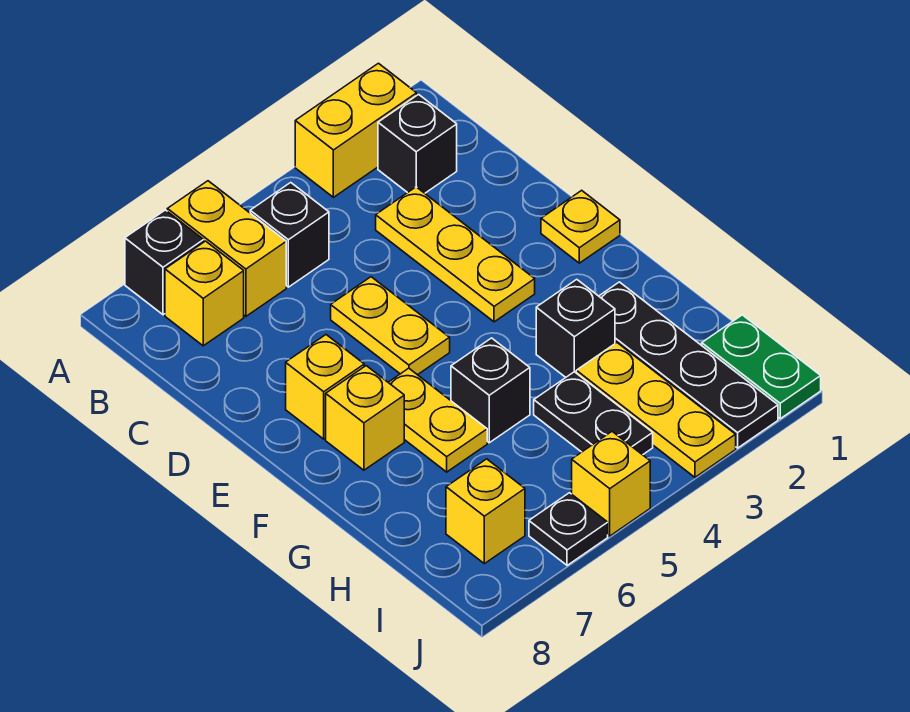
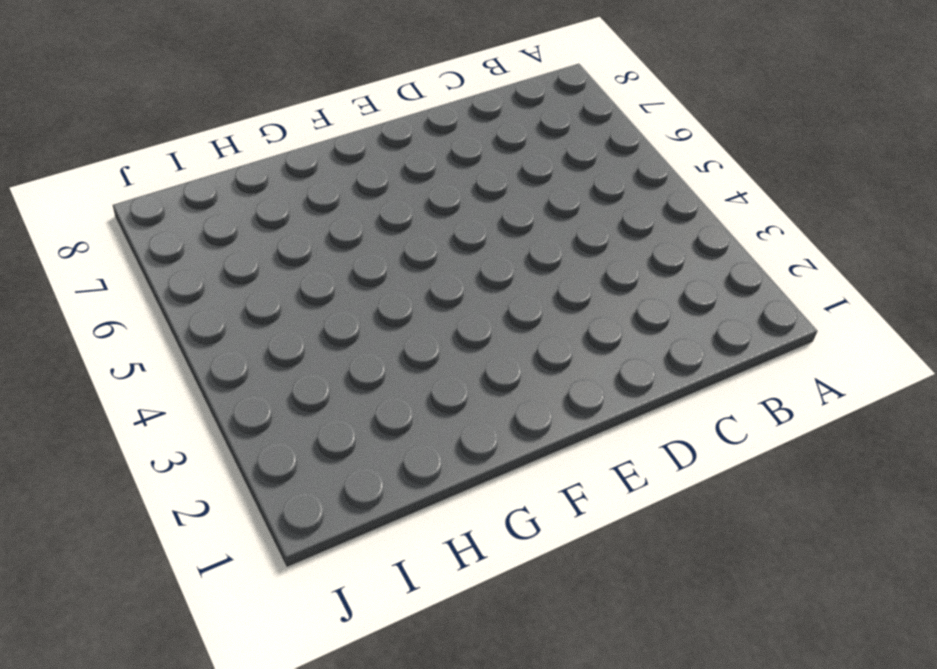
none -> yellow brick A2:A3 level 1
none -> yellow brick A6:B6 level 1
none -> black brick A7 level 1

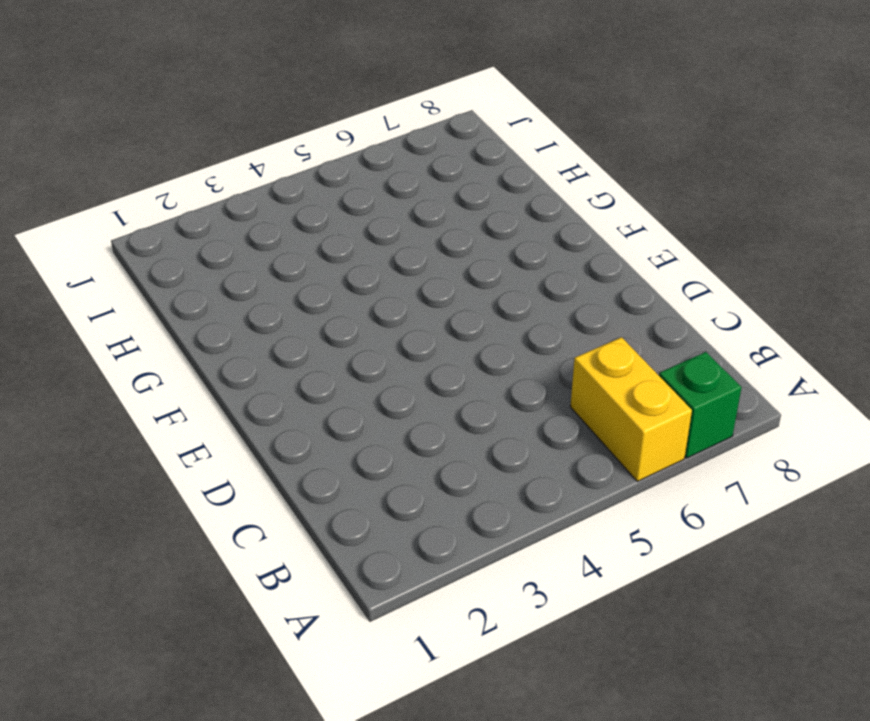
green brick A7 level 1 -> black brick A7 level 1
none -> yellow brick A2:A3 level 1
none -> black brick B2 level 1
none -> black brick B5 level 1

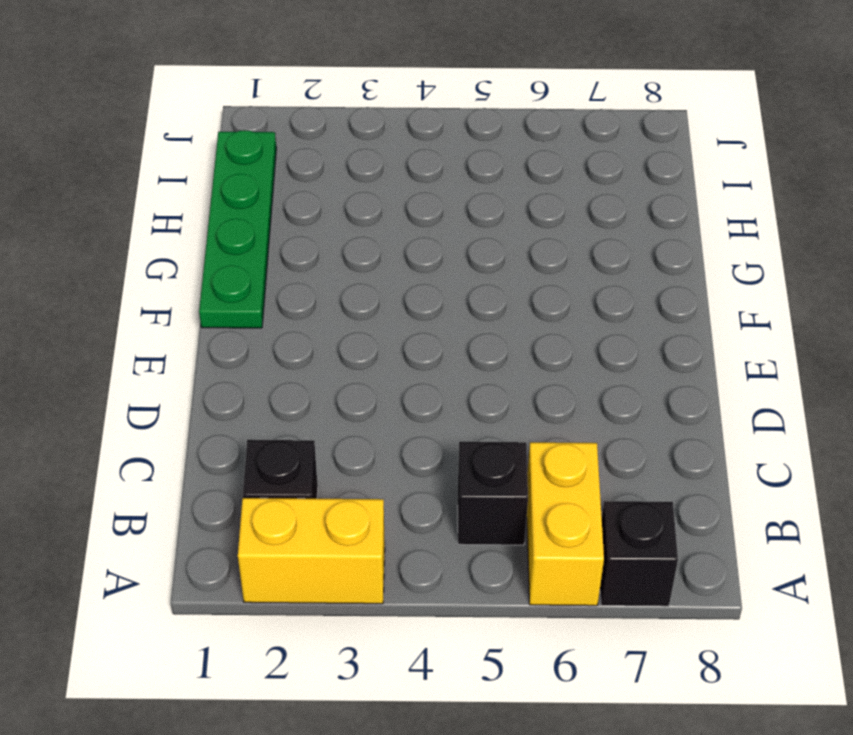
green plate F1:I1 level 1 -> green plate I1:J1 level 1
none -> yellow brick B7 level 1
none -> yellow plate C3:E3 level 1
none -> yellow plate D5:E5 level 1

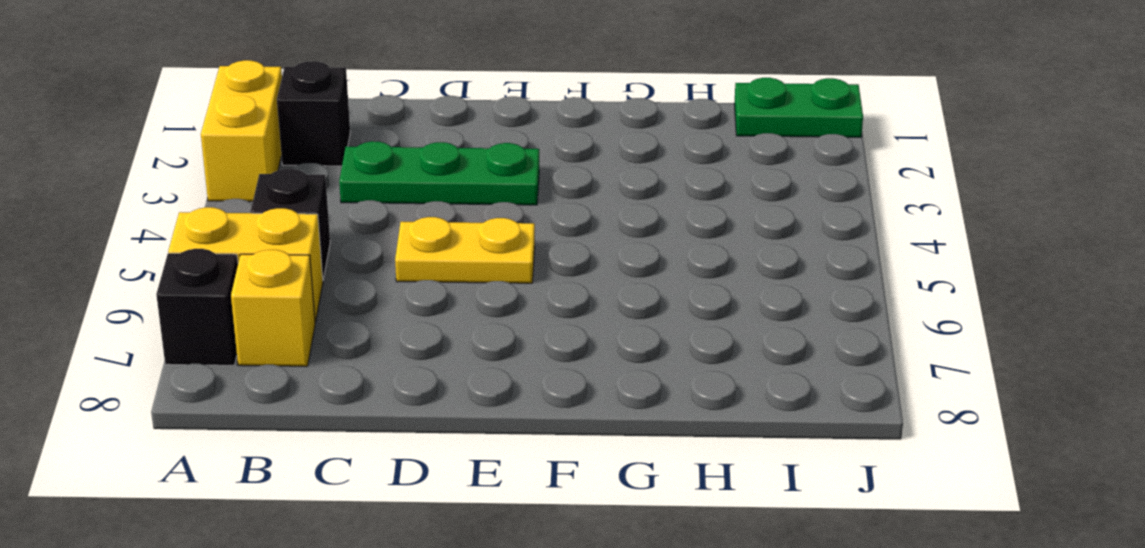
green plate C3:E3 level 1 -> yellow plate C3:E3 level 1
none -> yellow plate E1 level 1
none -> yellow brick E7 level 1
none -> yellow plate F6:G6 level 1

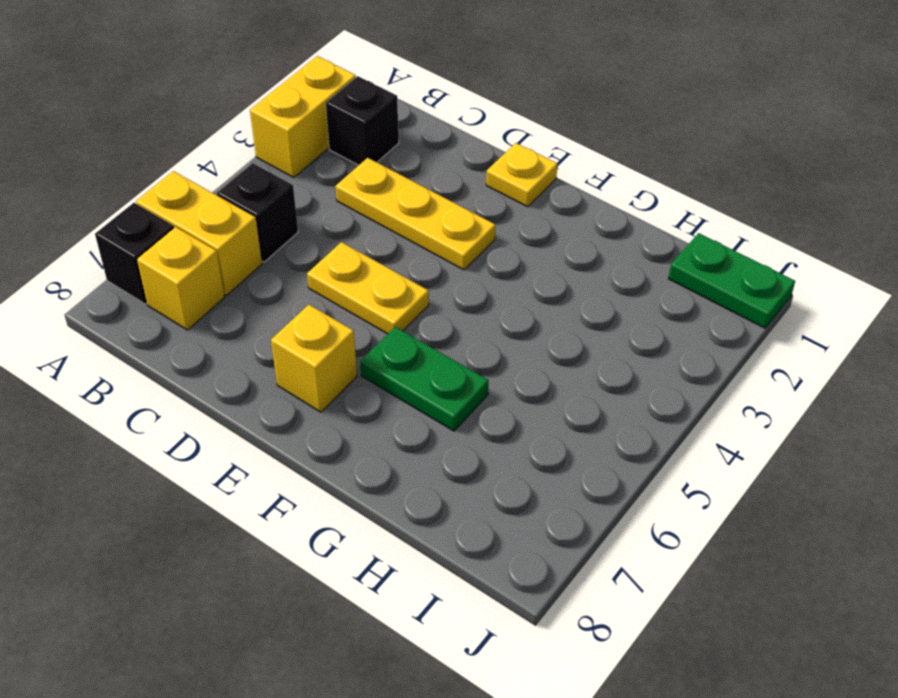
green plate F6:G6 level 1 -> yellow plate F6:G6 level 1
none -> yellow brick F7 level 1
none -> black plate G2:J2 level 1
none -> black brick G3 level 1

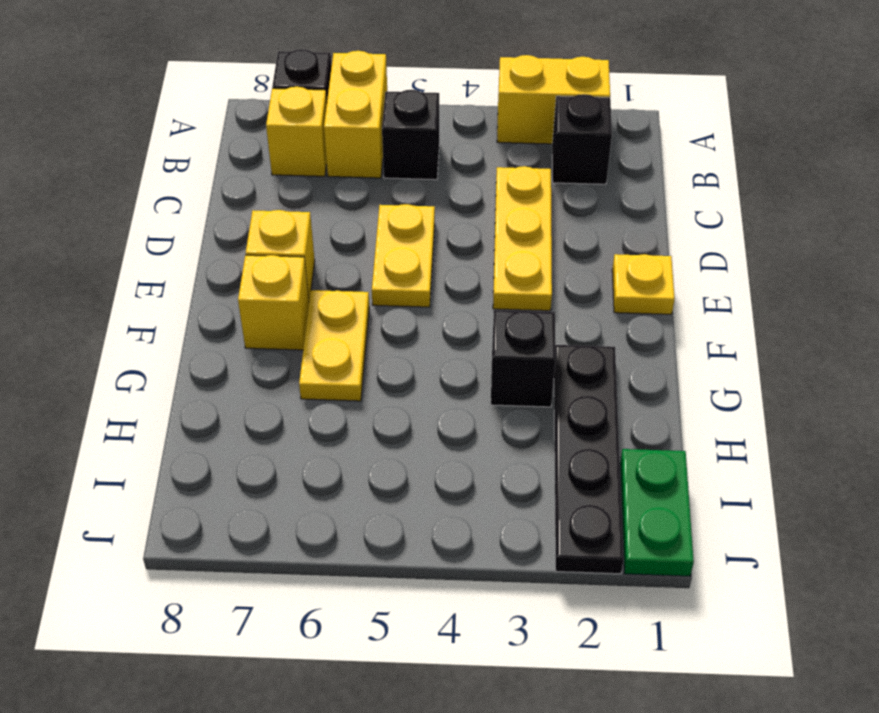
none -> black brick G5 level 1
none -> yellow plate H3:J3 level 1
none -> black plate H4:I4 level 1

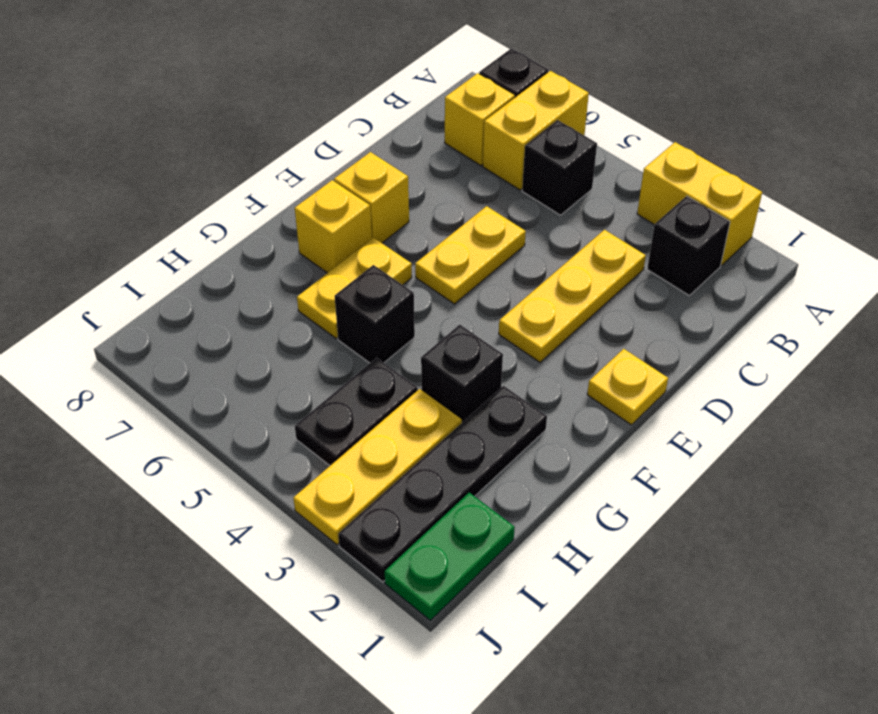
none -> yellow brick I7 level 1
none -> yellow brick J5 level 1
none -> black plate J6 level 1

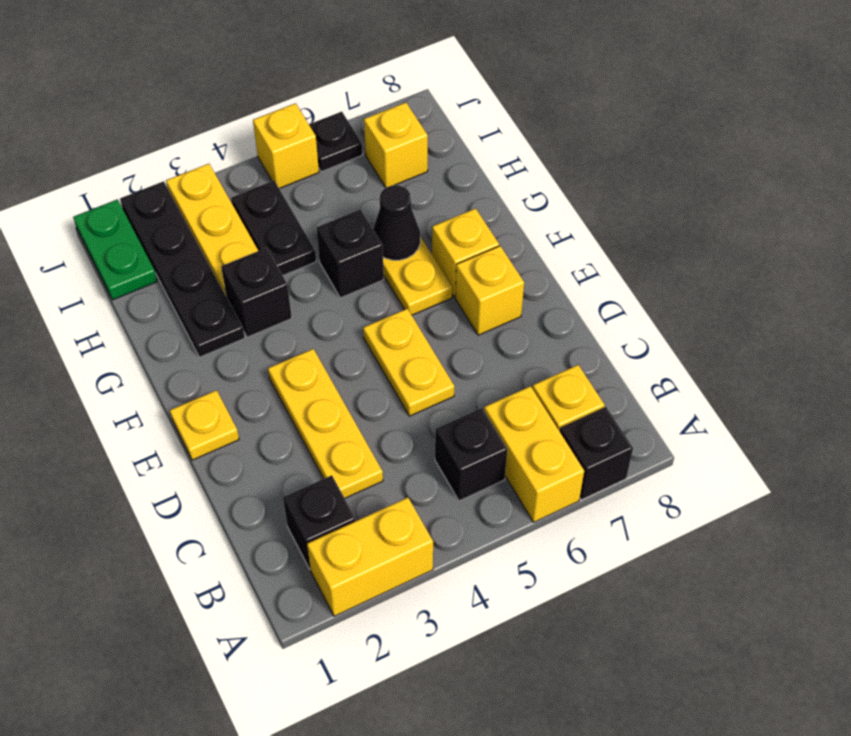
black cone G6 level 2 -> none

